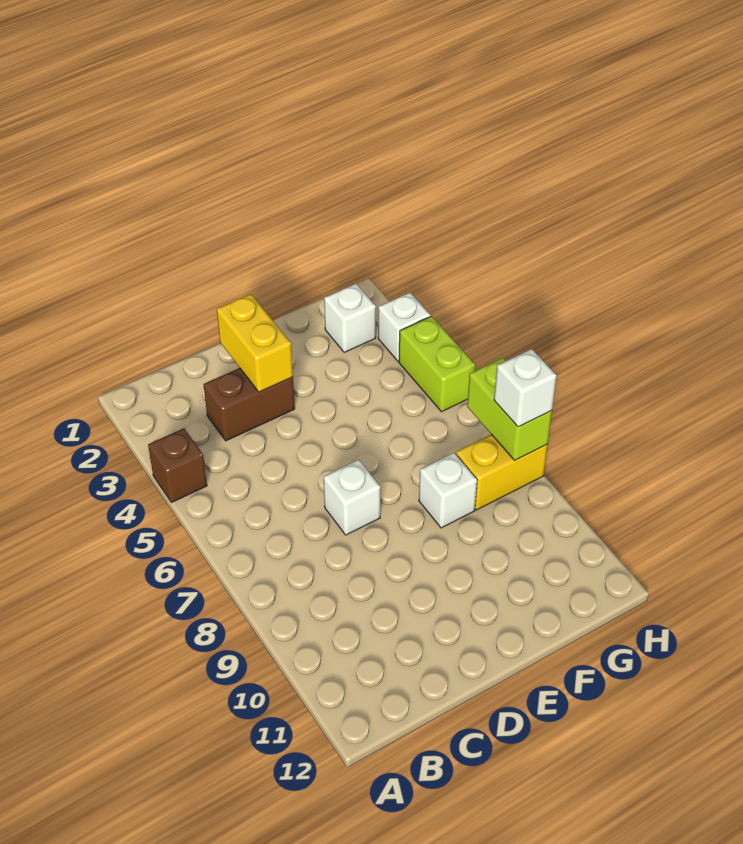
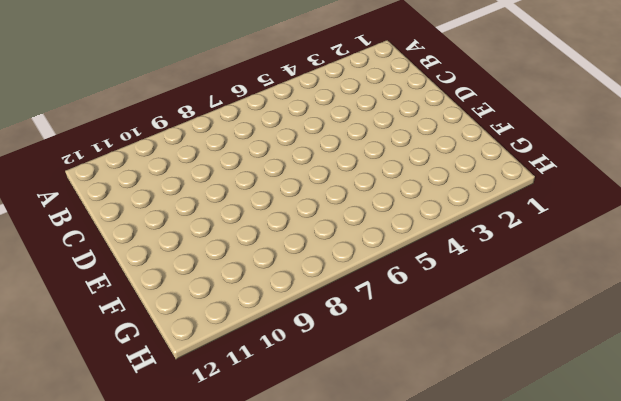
none -> brown brick A4 level 1
none -> brown brick C3:D3 level 1

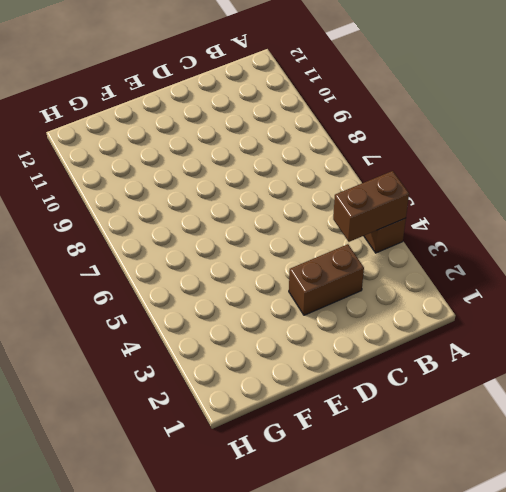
brown brick A4:B4 level 2 -> none
none -> white brick D7 level 1
none -> white brick F8 level 1

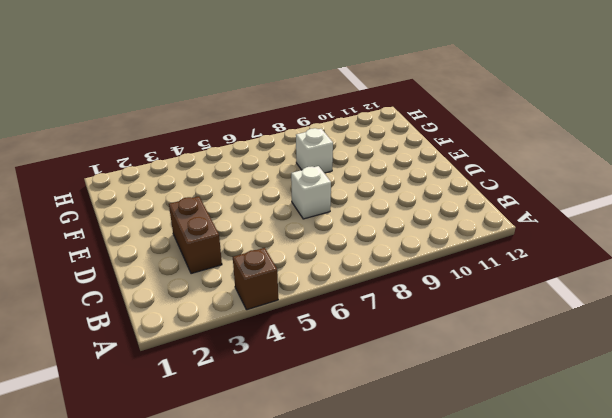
none -> white brick G2 level 1
none -> yellow brick G8:H8 level 1

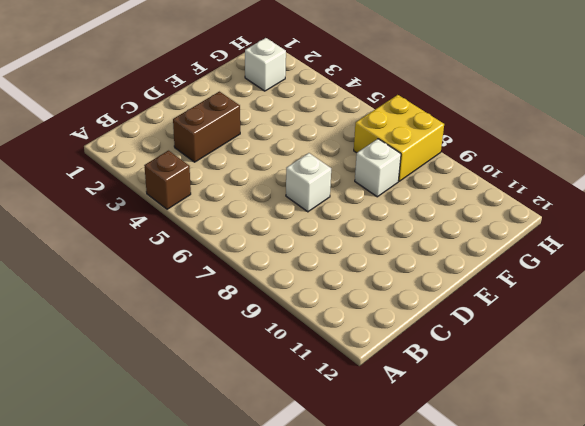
yellow brick G7:H8 level 1 -> yellow brick G8:H8 level 1
none -> white brick H3 level 1
none -> lime brick H4:H5 level 1

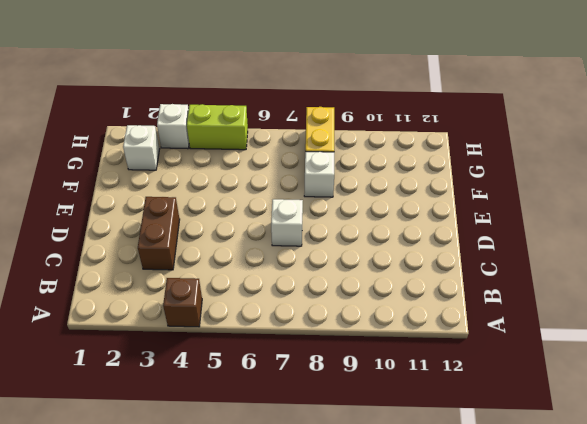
none -> yellow brick D2:D3 level 2
none -> lime brick H7:H8 level 2

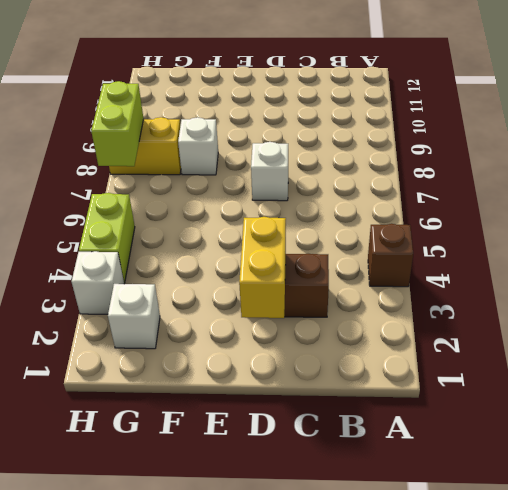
none -> white brick H8 level 3

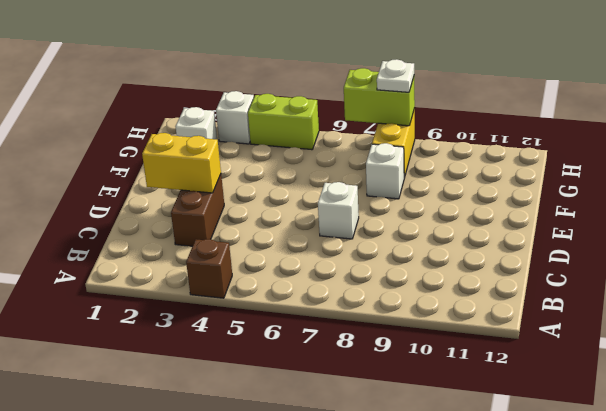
white plate H8 level 3 -> white brick H8 level 3

